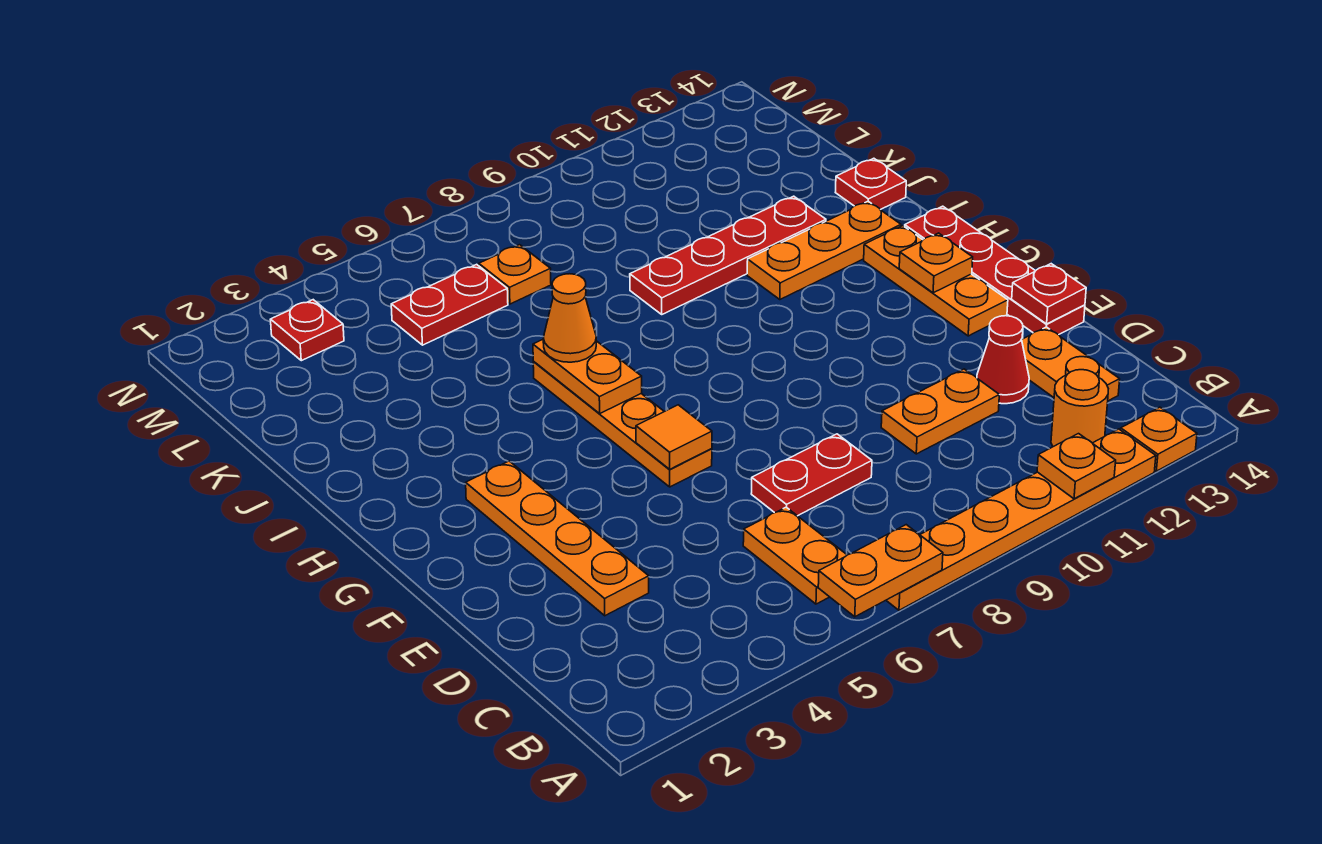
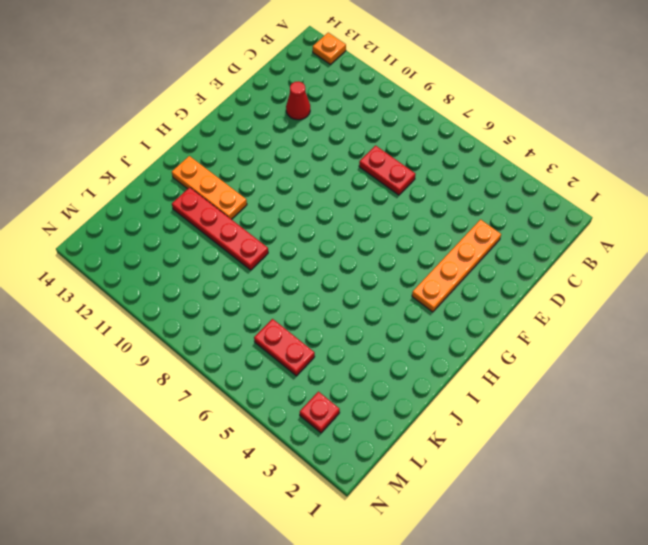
none -> orange plate A7:A12 level 1
none -> orange plate B6:C6 level 1
none -> orange round brick B12 level 1

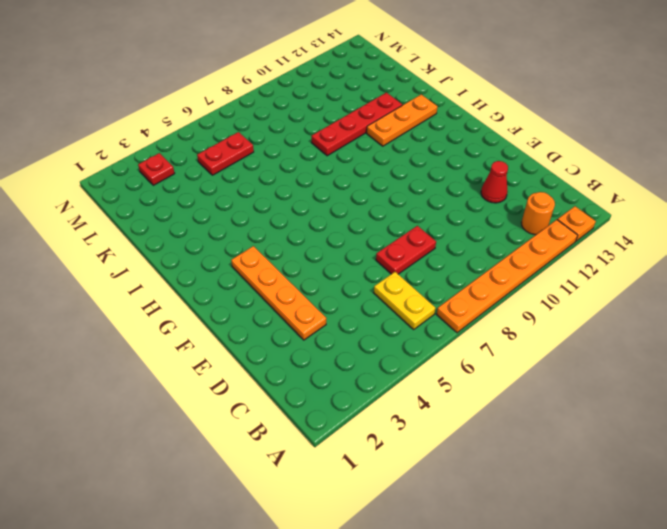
yellow plate B6:C6 level 1 -> orange plate B6:C6 level 1
none -> orange plate C13:D13 level 1
none -> orange plate D10:D11 level 1
none -> red plate E14:H14 level 1

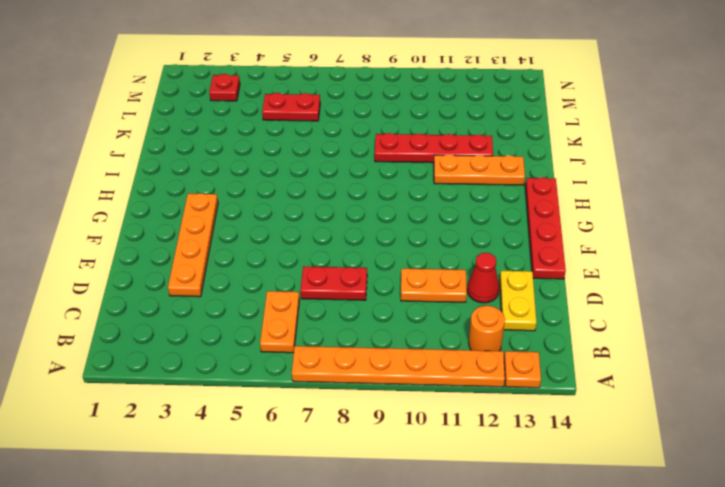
yellow plate C13:D13 level 1 -> orange plate C13:D13 level 1
none -> orange plate F6:I6 level 1
none -> orange plate F13:H13 level 1
none -> red plate J14 level 1

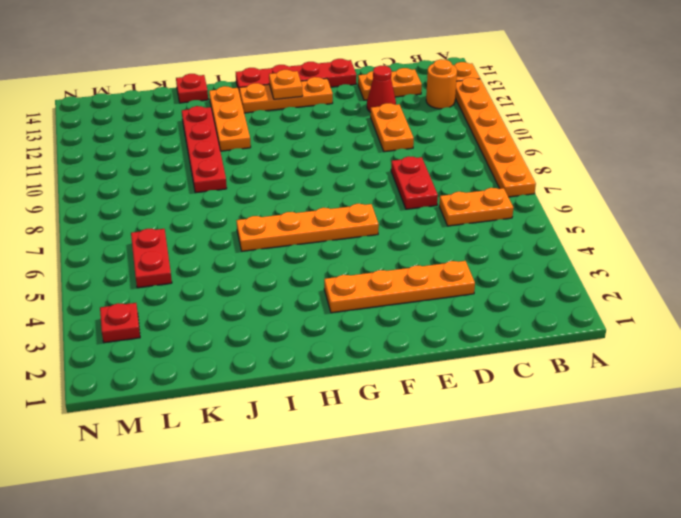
none -> orange plate L7 level 1
none -> orange plate A6:A7 level 2
none -> orange plate A11 level 2

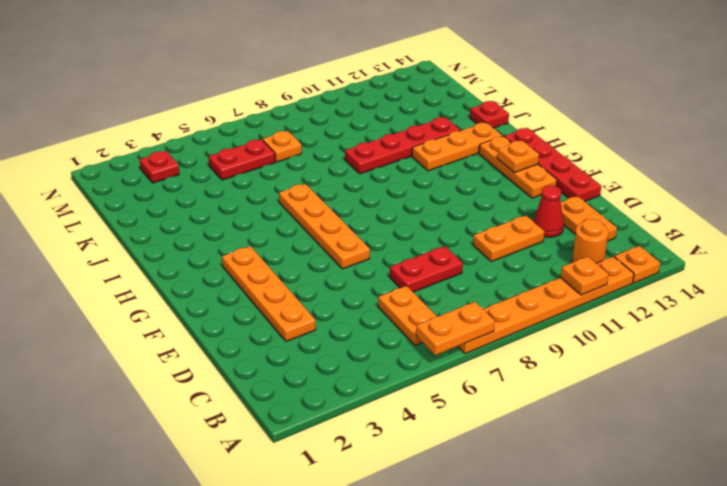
none -> red plate E14 level 2
none -> orange tile F6 level 2
none -> orange plate H6:I6 level 2

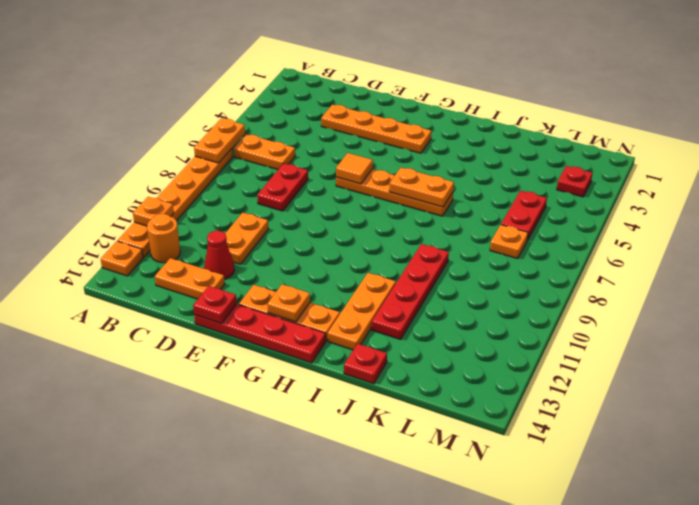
none -> orange cone I6 level 3

